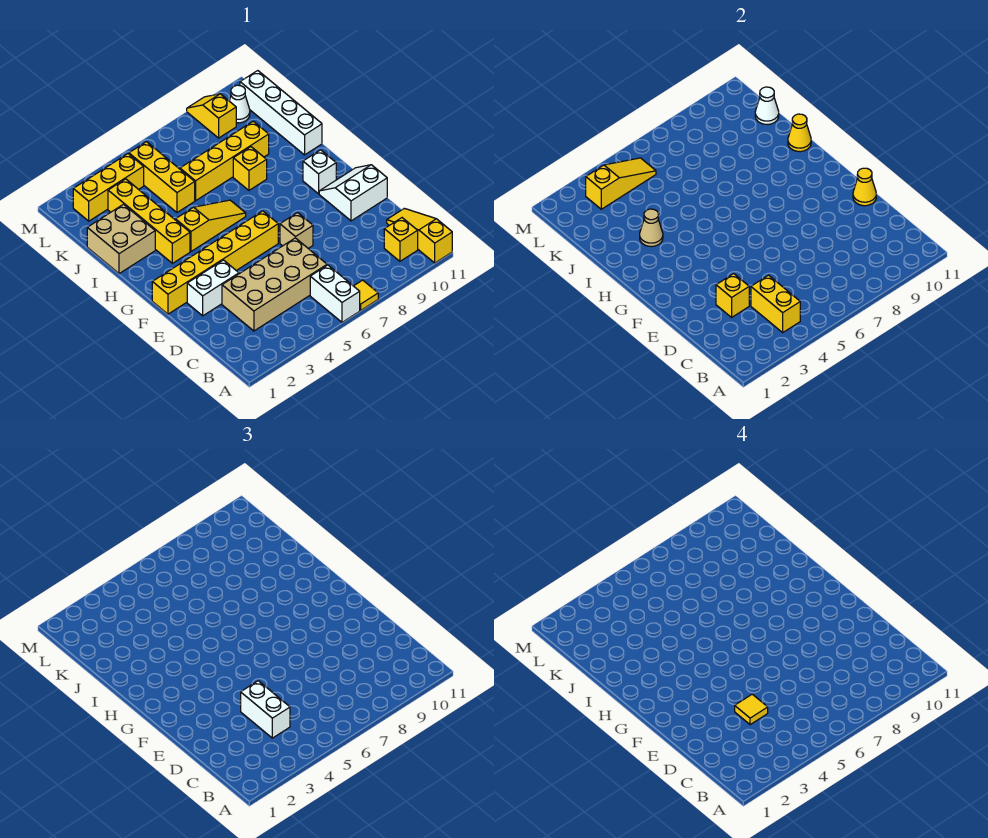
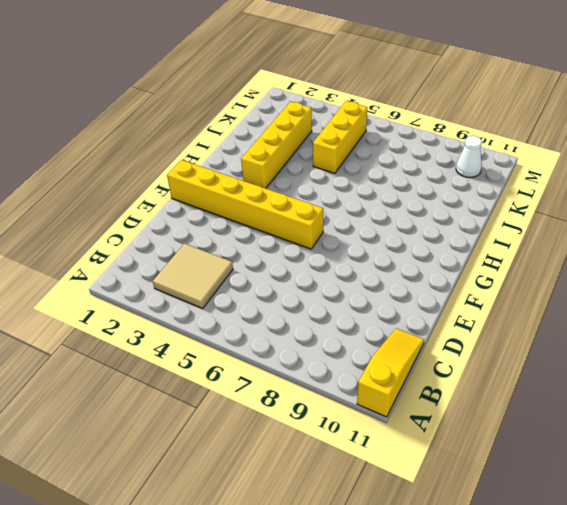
tan tile B3:C4 level 1 -> tan brick C3:D6 level 1
none -> white brick A6:B6 level 1
none -> yellow tile A7 level 1
none -> yellow brick B10 level 1

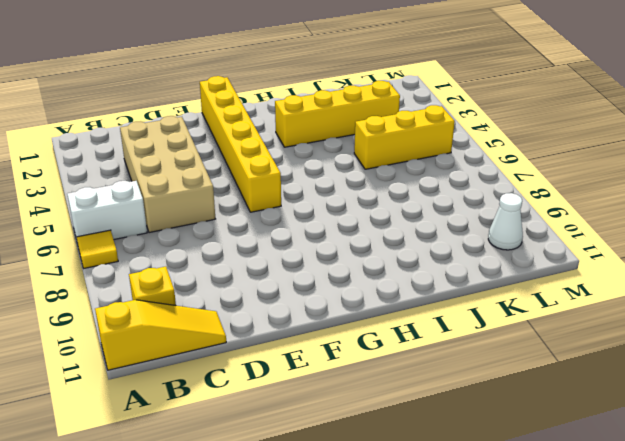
none -> white brick E2:E3 level 1
none -> tan brick E7 level 1
none -> white slope E10:F11 level 1 top E

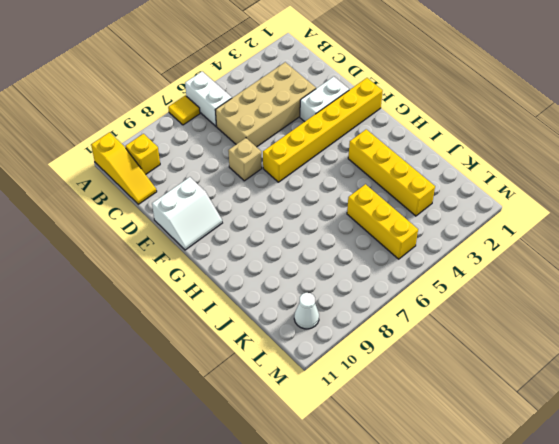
none -> white brick G10 level 1
none -> yellow slope H4:H6 level 1 top 4
none -> tan brick I1:J2 level 1

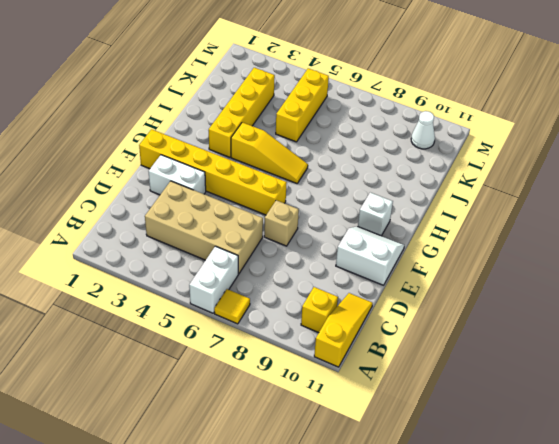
none -> tan brick I1:J2 level 1
none -> yellow brick I8 level 1
none -> white brick I11:L11 level 1

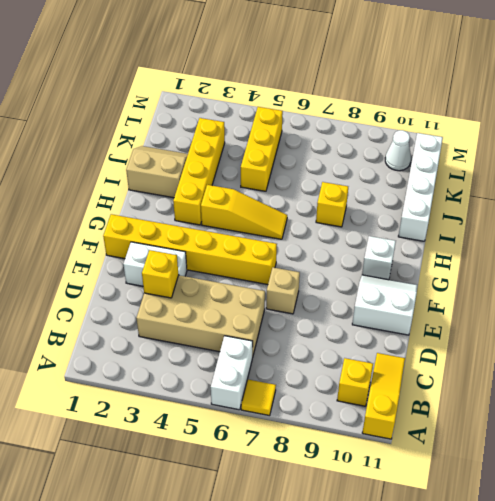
tan slope I1:J2 level 1 top I -> tan brick I1:J2 level 1
none -> yellow brick J6:J9 level 1
none -> yellow brick L2:L4 level 1
none -> yellow slope L9:M9 level 1 top L

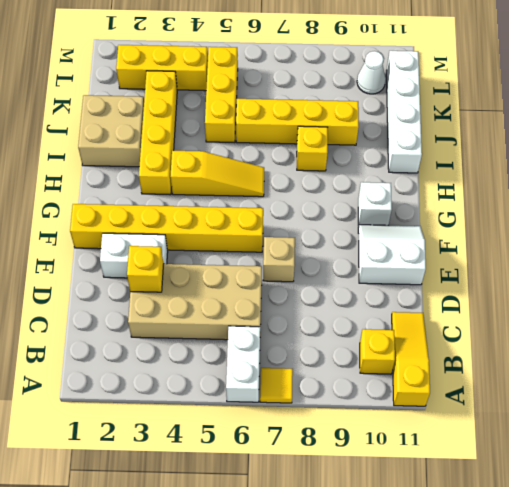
none -> yellow slope L9:M9 level 1 top L
none -> yellow brick B4:C4 level 2
none -> yellow cone E11 level 2

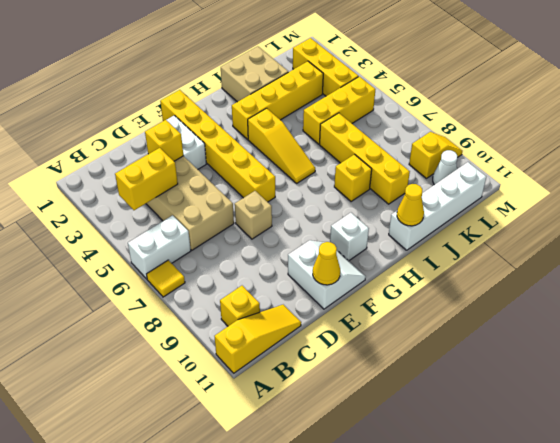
none -> tan cone I3 level 2
none -> white cone K11 level 2
none -> yellow slope L3:L5 level 2 top 3

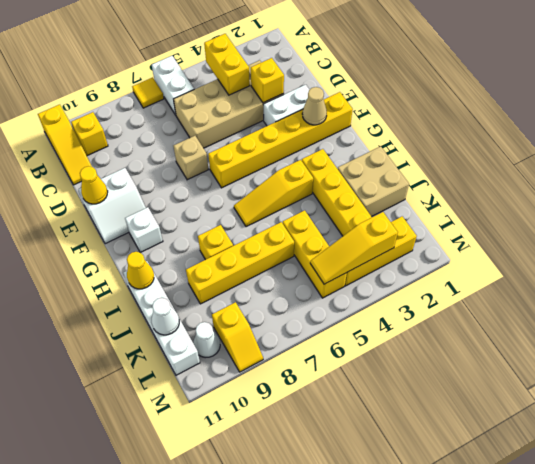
tan cone F2 level 2 -> tan cone I3 level 2
none -> white brick C4:D4 level 3
none -> yellow tile D4 level 4

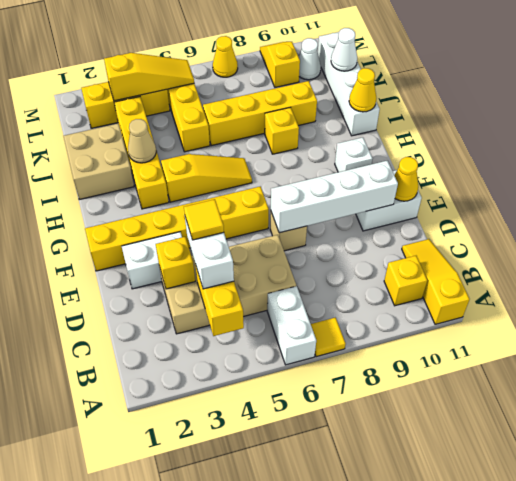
white brick E7:E10 level 2 -> none
yellow cone M7 level 1 -> none

